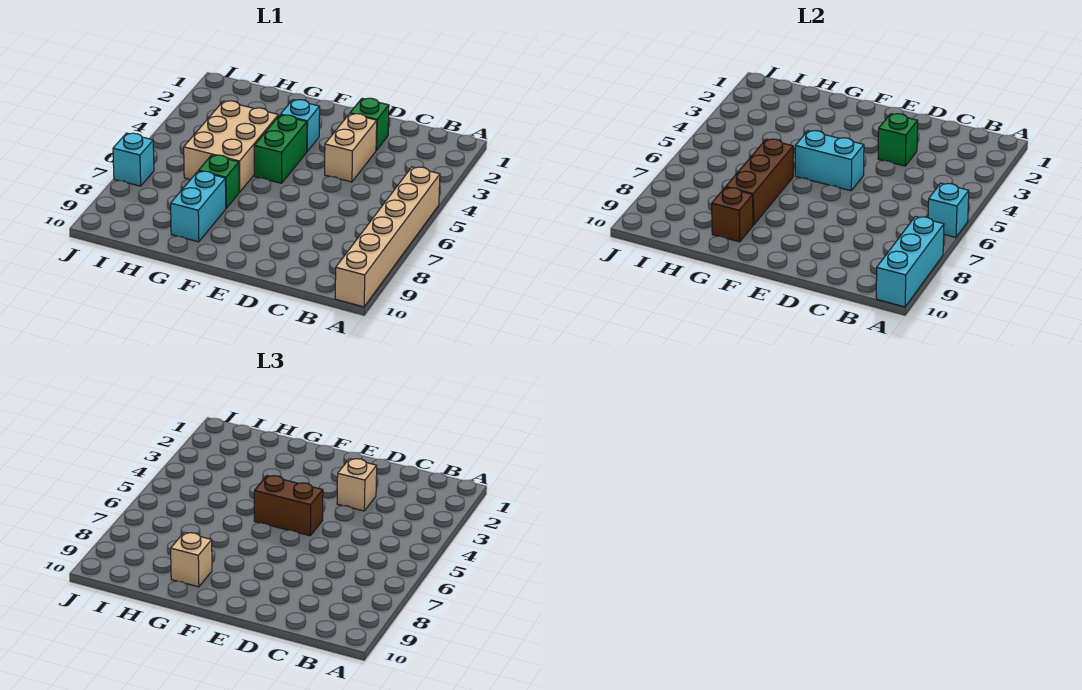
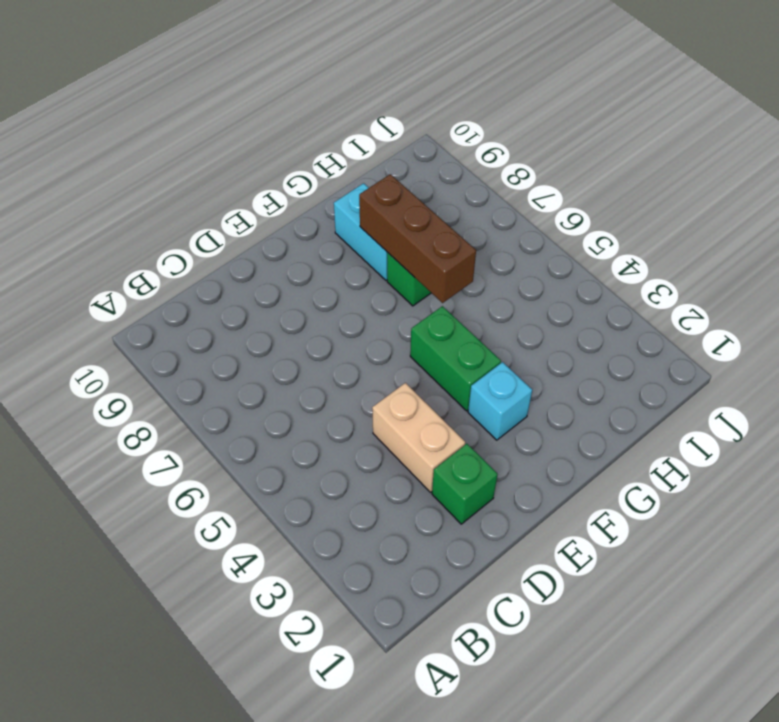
none -> tan brick A5:A10 level 1
none -> tan brick G4:H6 level 1
none -> cyan brick J7 level 1

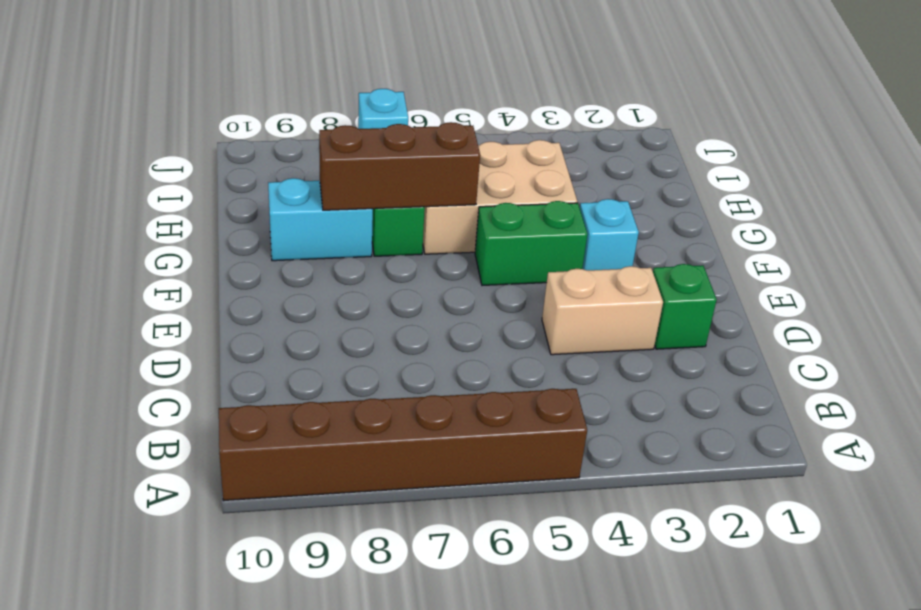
brown brick A5:A10 level 1 -> tan brick A5:A10 level 1
none -> cyan brick A6 level 2
none -> cyan brick A8:A10 level 2
none -> green brick D3 level 2

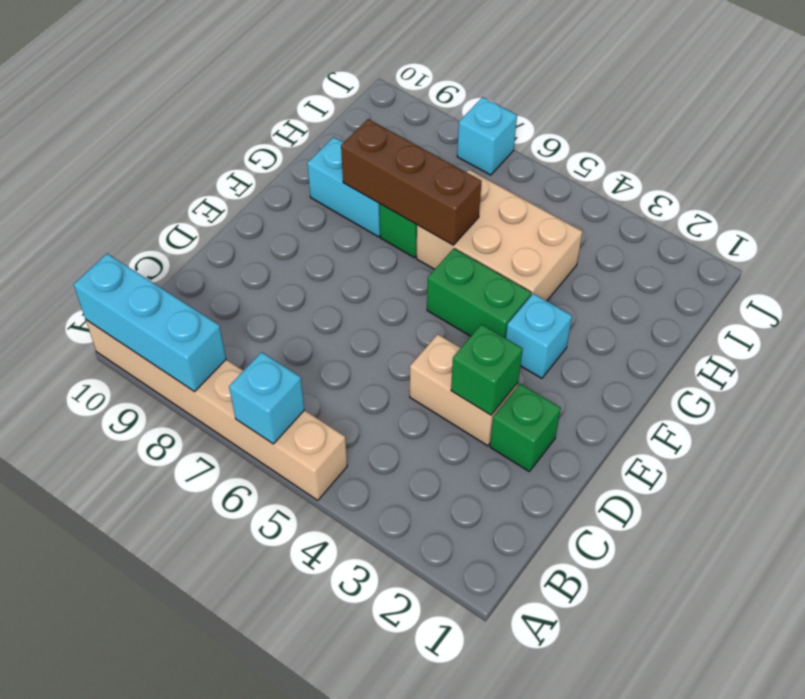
none -> cyan brick E5:F5 level 2
none -> brown brick G9 level 2
none -> tan brick D3 level 3

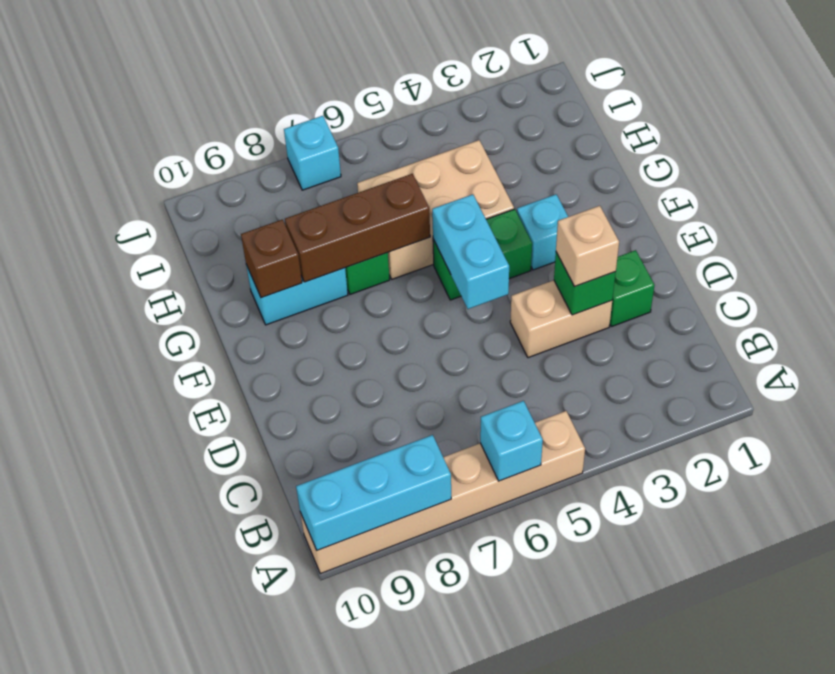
none -> brown brick E5:F5 level 3
none -> tan brick G9 level 3

